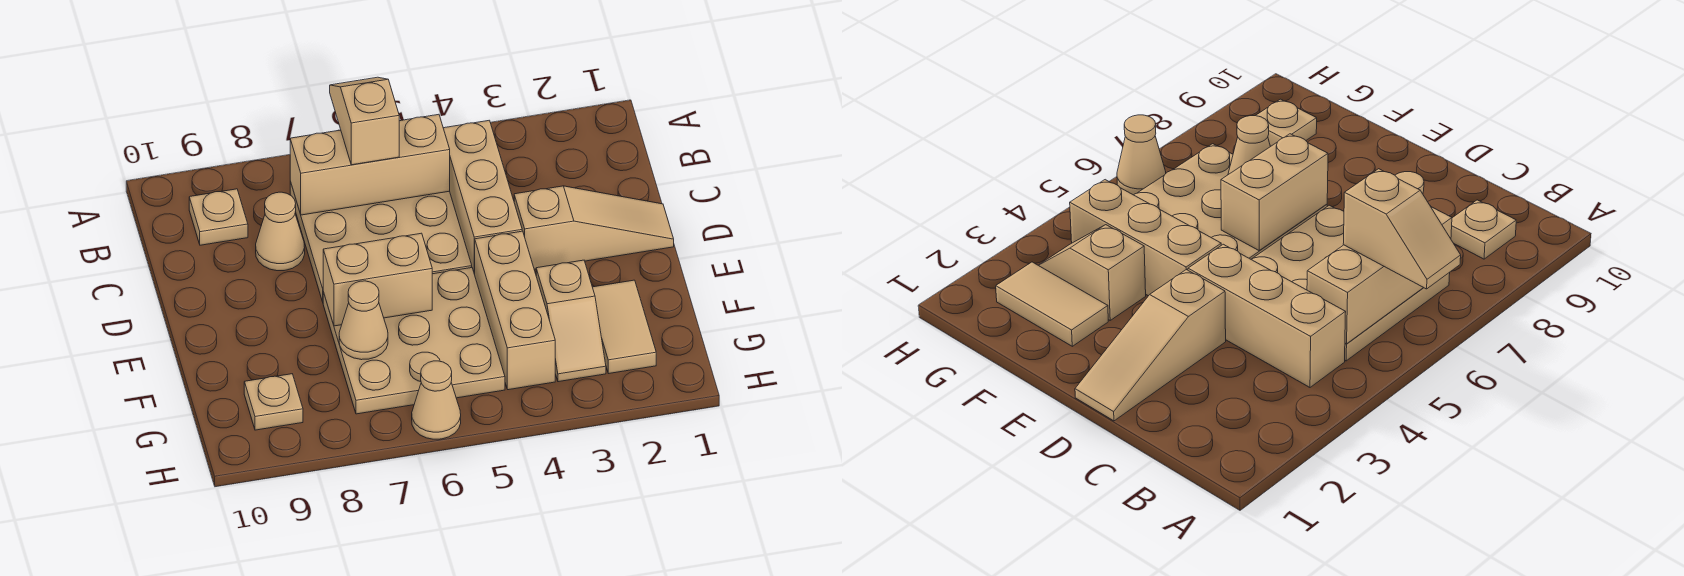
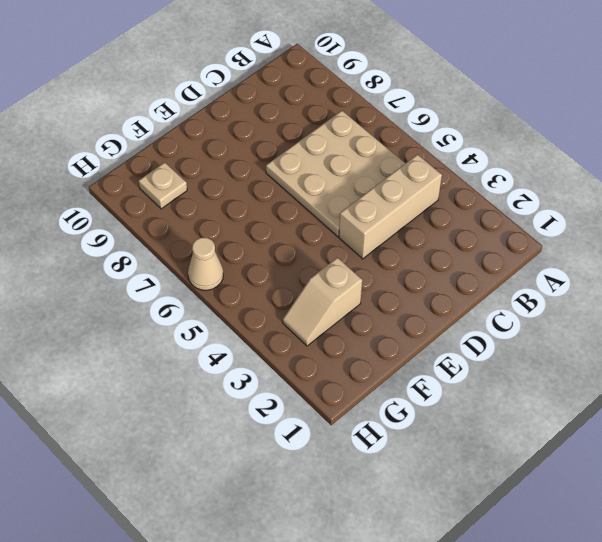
none -> tan plate B9 level 1
none -> tan cone C8 level 1
none -> tan slope D1:D3 level 1 top 3

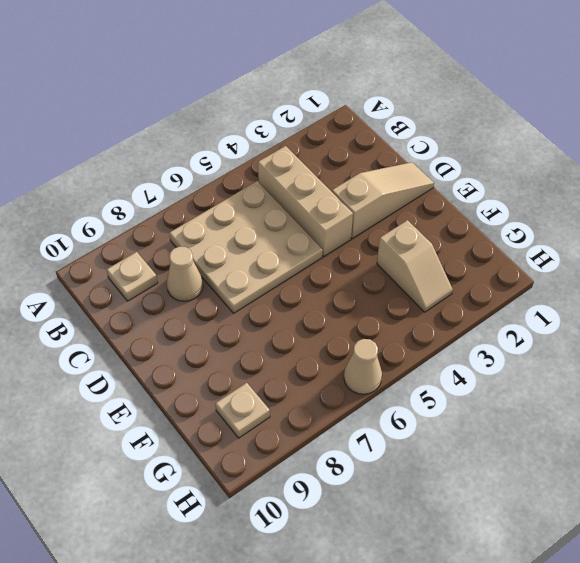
none -> tan brick E4:G4 level 1
none -> tan plate E5:G7 level 1
none -> tan tile F2:G2 level 1

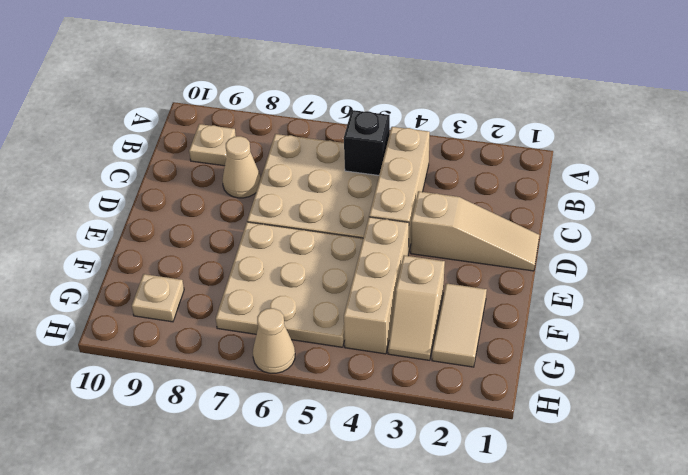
black brick B5 level 2 -> tan brick B5:B7 level 2
none -> tan brick E6:E7 level 2
none -> tan cone F7 level 2
none -> tan slope A6:B6 level 3 top B

